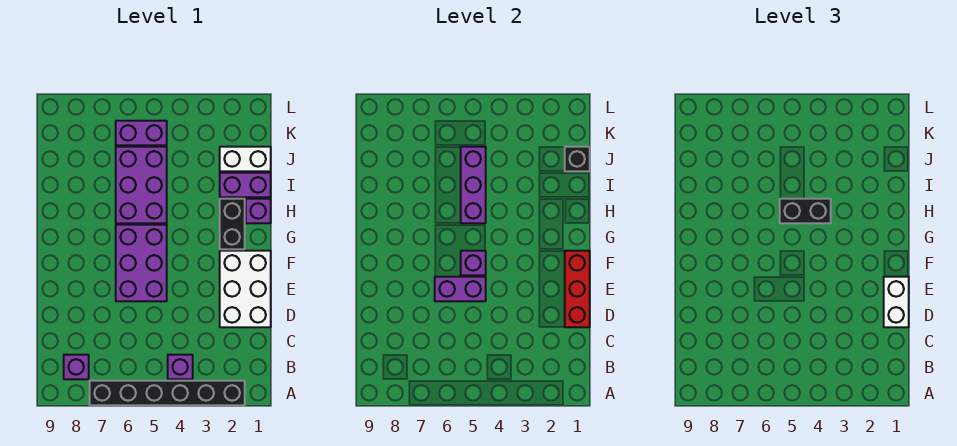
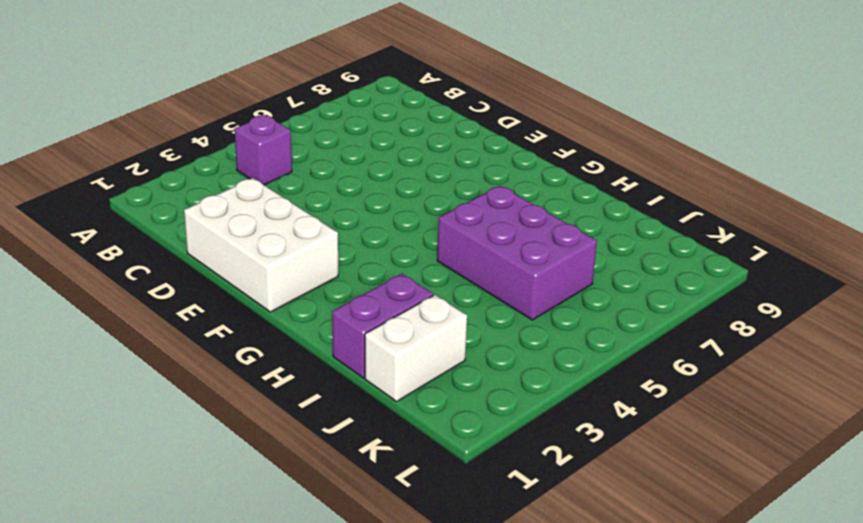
none -> black brick A2:A7 level 1
none -> purple brick B8 level 1
none -> purple brick E5:G6 level 1

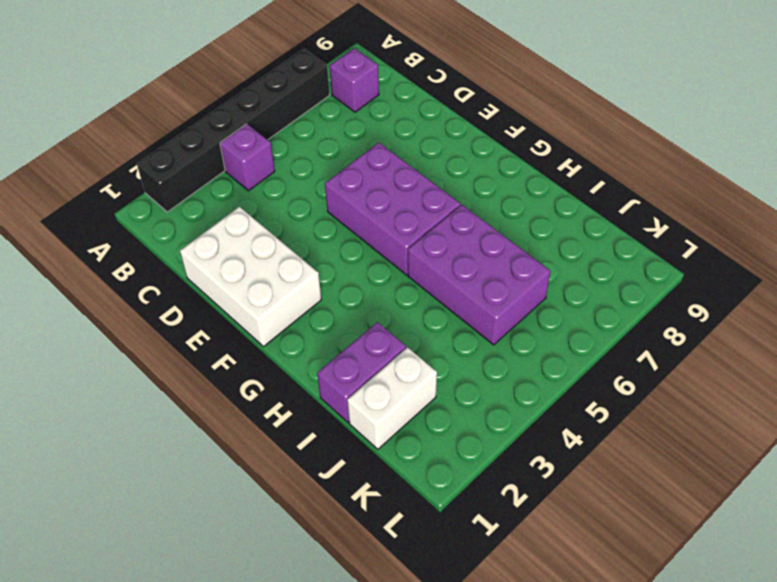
none -> black brick G2:H2 level 1
none -> purple brick H1 level 1
none -> purple brick K5:K6 level 1

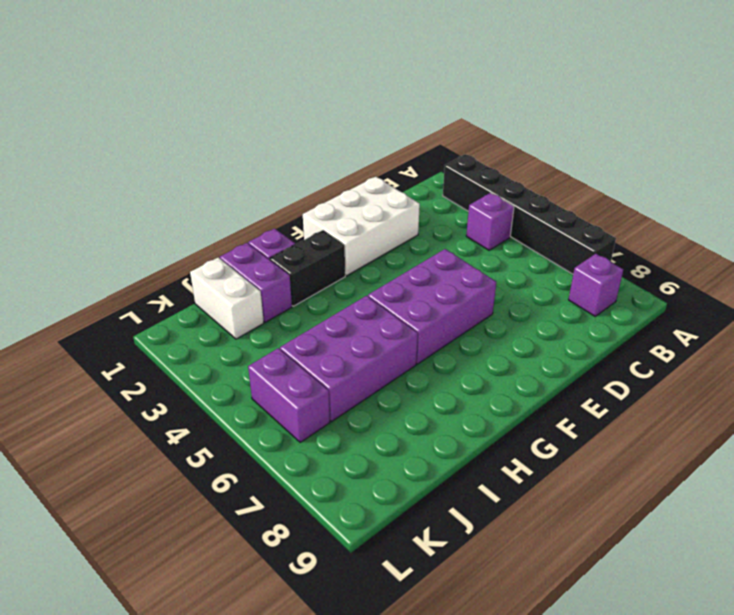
none -> red brick D1:F1 level 2
none -> purple brick E5:E6 level 2
none -> purple brick F5 level 2

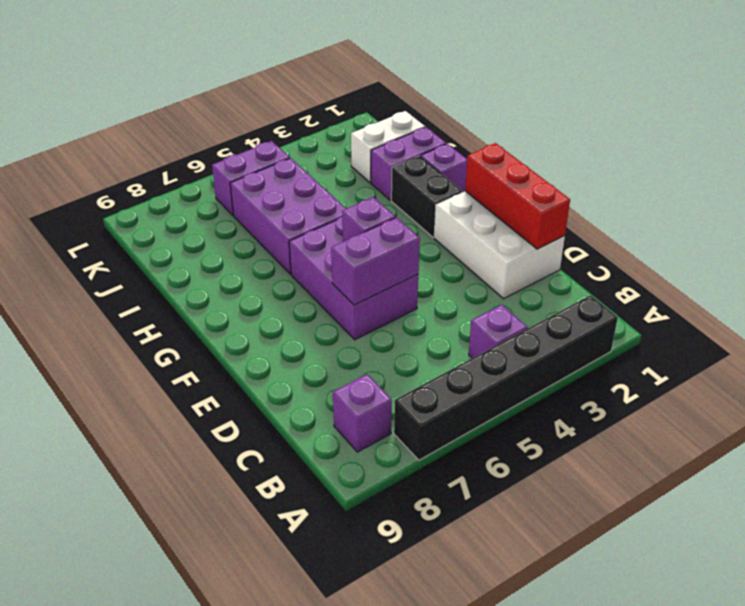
none -> purple brick H5:J5 level 2
none -> black brick J1 level 2
none -> white brick D1:E1 level 3

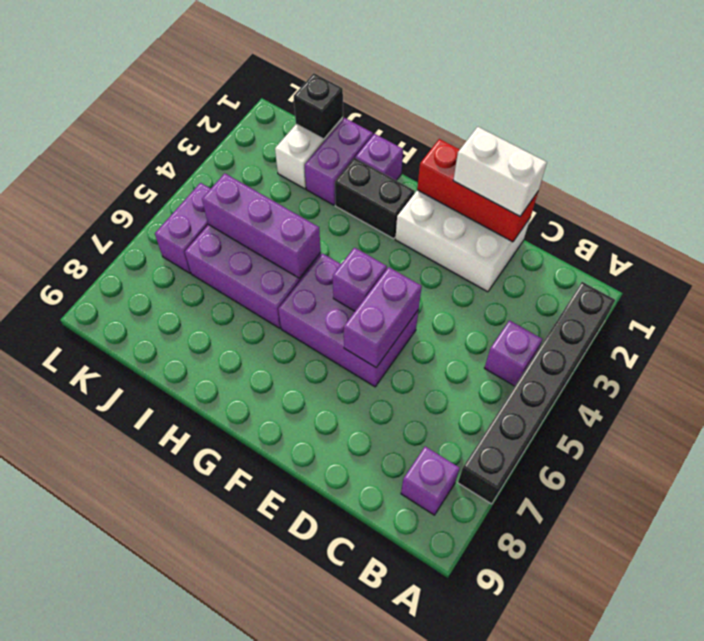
none -> black brick H4:H5 level 3

